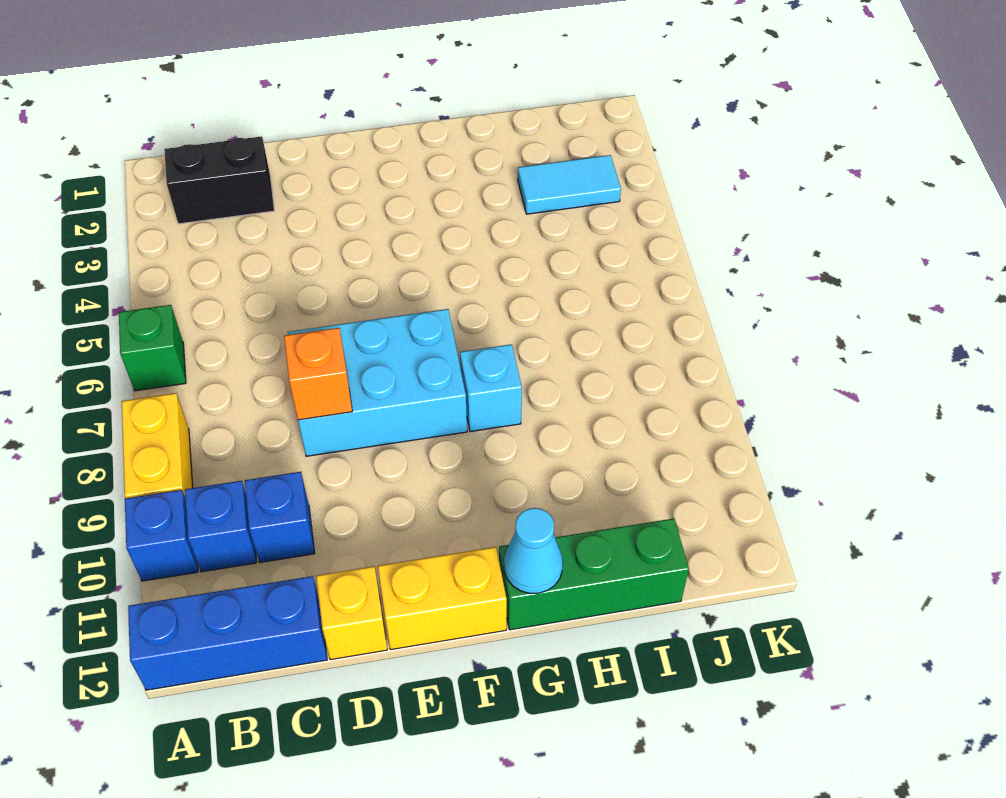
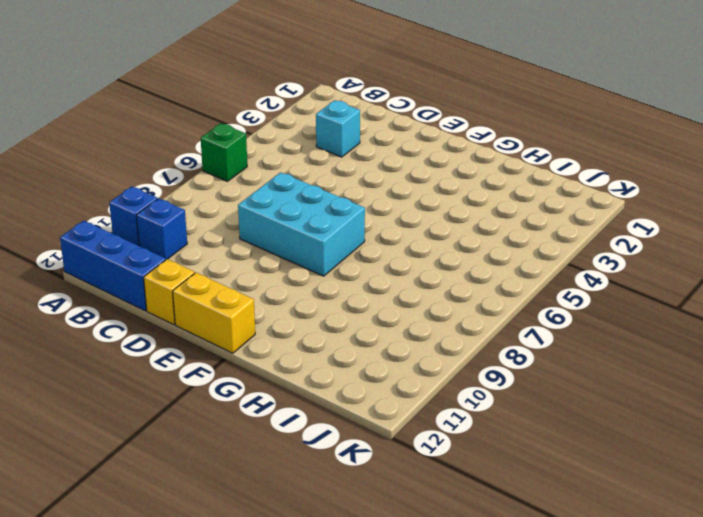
cyan brick C3 level 1 -> cyan brick G8 level 1
none -> yellow brick A8:A9 level 1
none -> black brick B2:C2 level 1
none -> blue brick C10 level 1

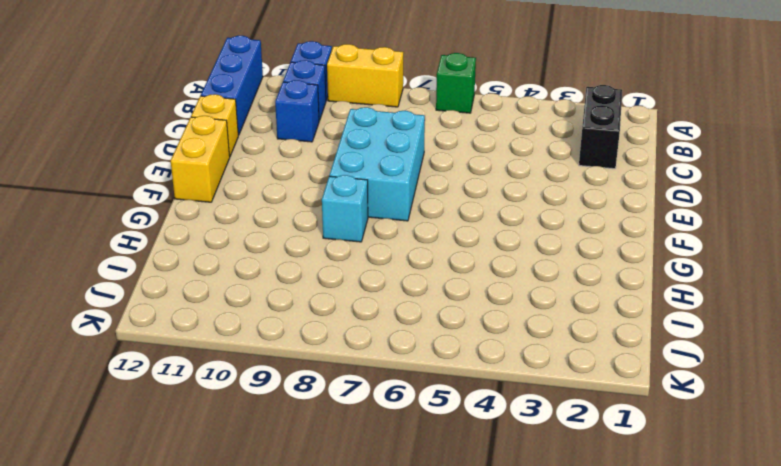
none -> green brick G12:I12 level 1
none -> cyan tile I3:J3 level 1
none -> orange brick D8 level 2

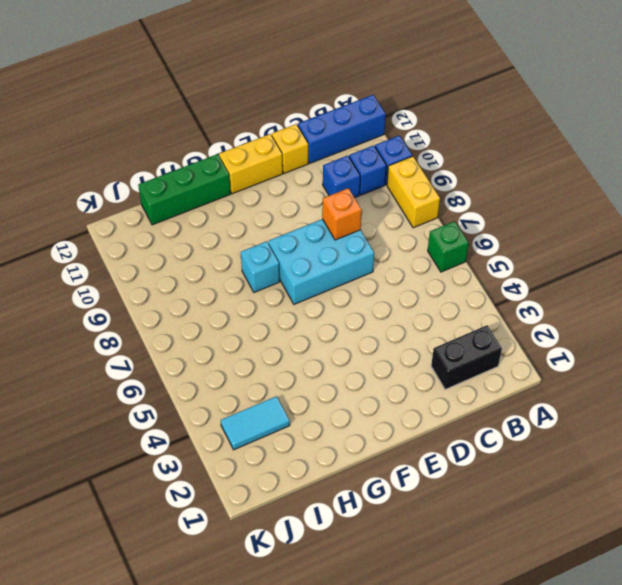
none -> cyan cone G12 level 2

